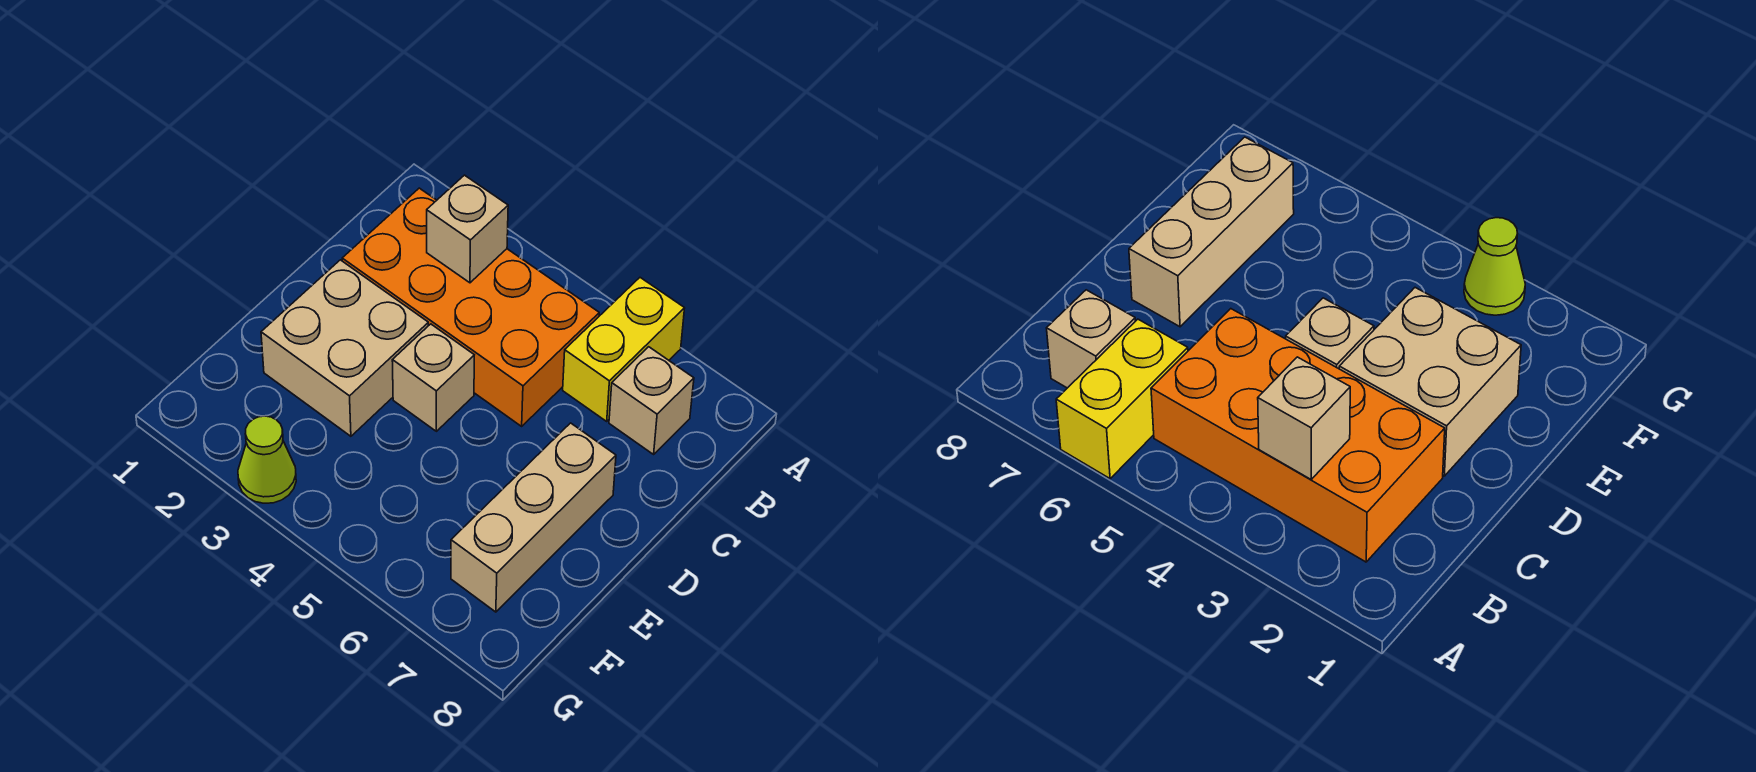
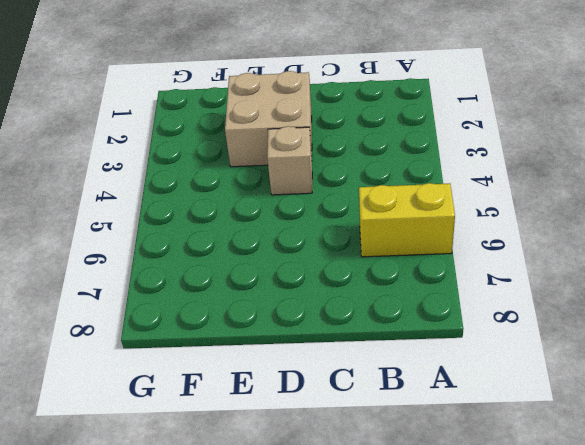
none -> orange brick B2:C5 level 1
none -> tan brick B7 level 1

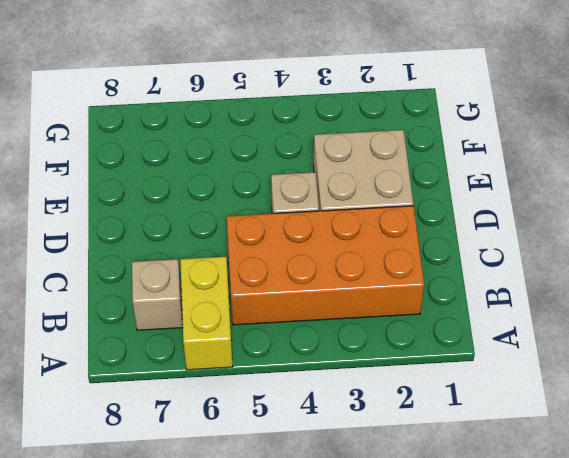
none -> tan brick D7:F7 level 1
none -> lime cone G3 level 1

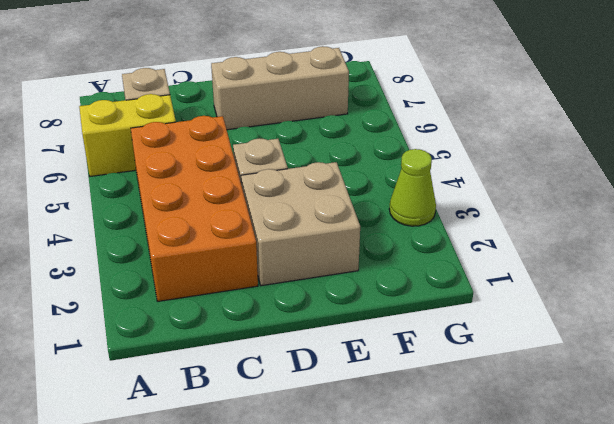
none -> tan brick B3 level 2

